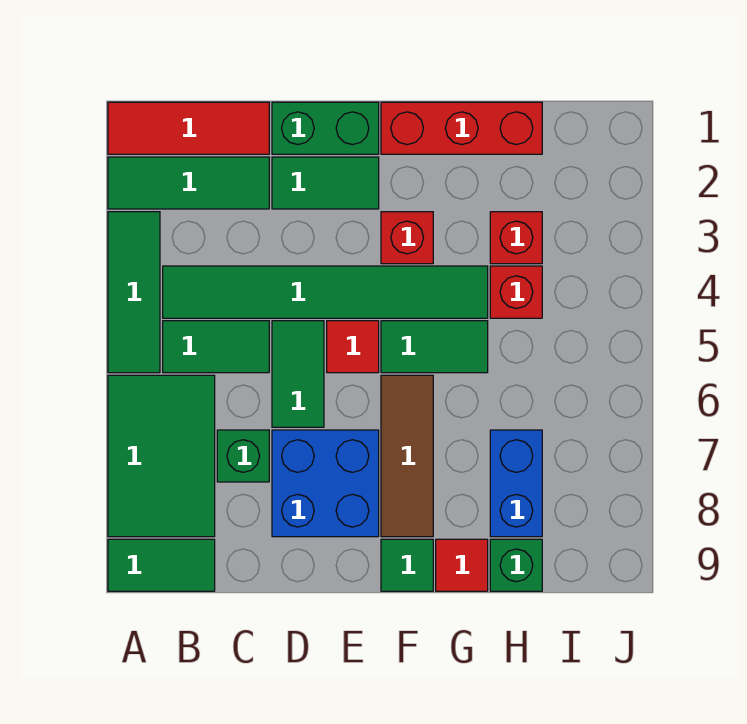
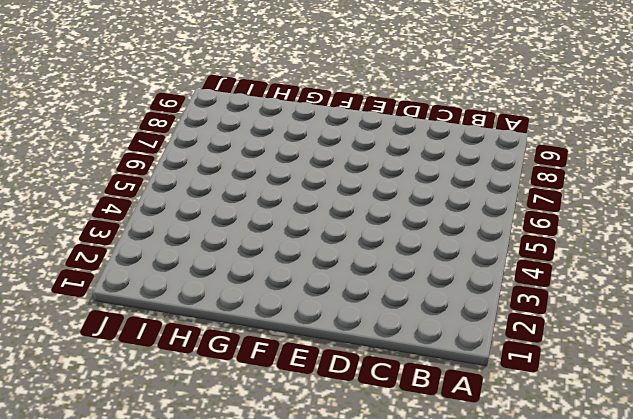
none -> red tile A1:C1 level 1
none -> green tile A2:C2 level 1
none -> green tile A3:A5 level 1

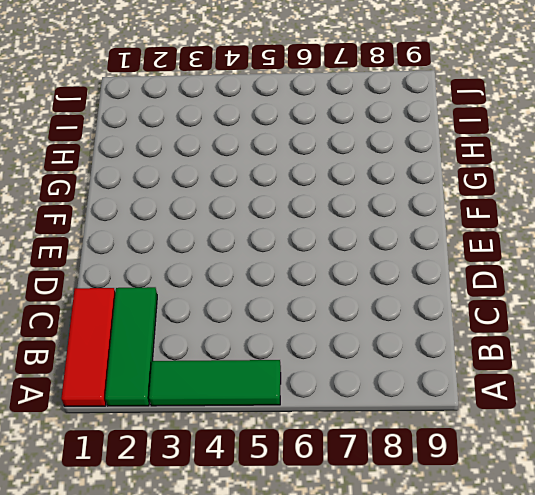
none -> green tile A6:B8 level 1
none -> green tile A9:B9 level 1
none -> green tile B4:G4 level 1

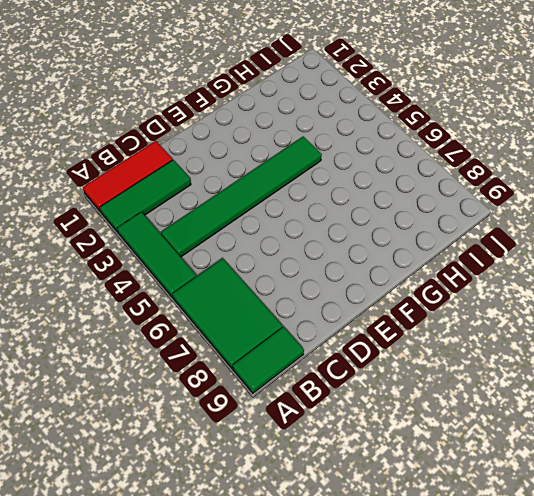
none -> green tile B5:C5 level 1
none -> green brick C7 level 1
none -> green brick D1:E1 level 1

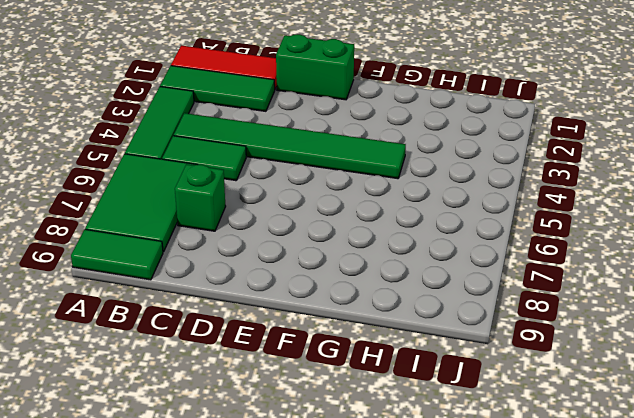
none -> green tile D2:E2 level 1
none -> green tile D5:D6 level 1
none -> blue brick D7:E8 level 1

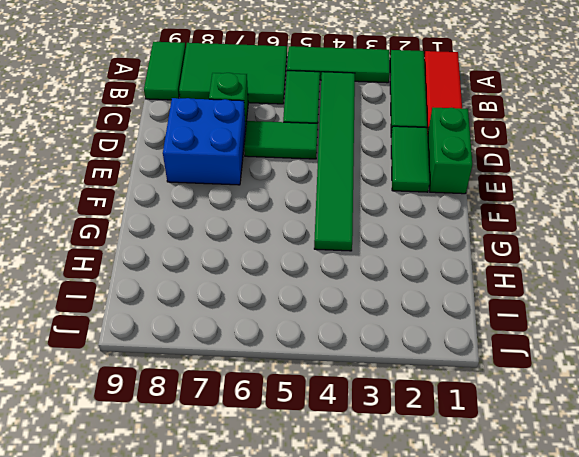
none -> red tile E5 level 1
none -> red brick F1:H1 level 1
none -> red brick F3 level 1

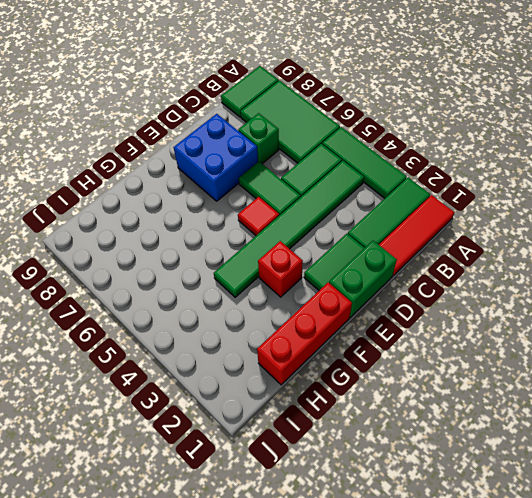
none -> green tile F5:G5 level 1
none -> brown tile F6:F8 level 1
none -> green tile F9 level 1

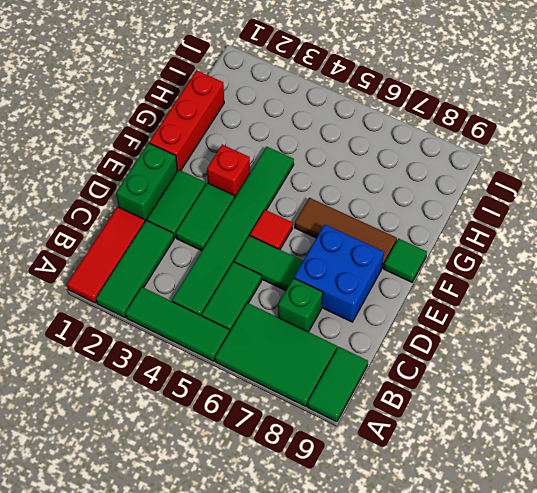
green tile D3:E3 level 1 -> green tile F5:G5 level 1
none -> red tile G9 level 1
none -> red brick H3 level 1
none -> red brick H4 level 1

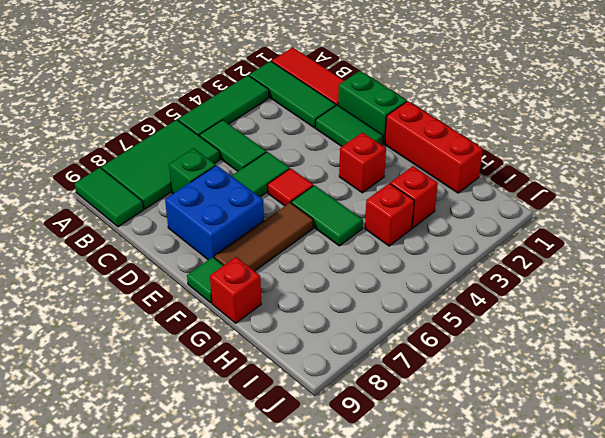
red brick G9 level 1 -> red tile G9 level 1
none -> green tile B4:G4 level 1
none -> blue brick H7:H8 level 1
none -> green brick H9 level 1

